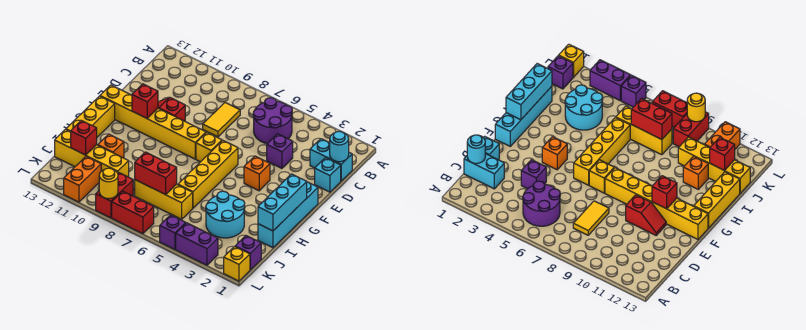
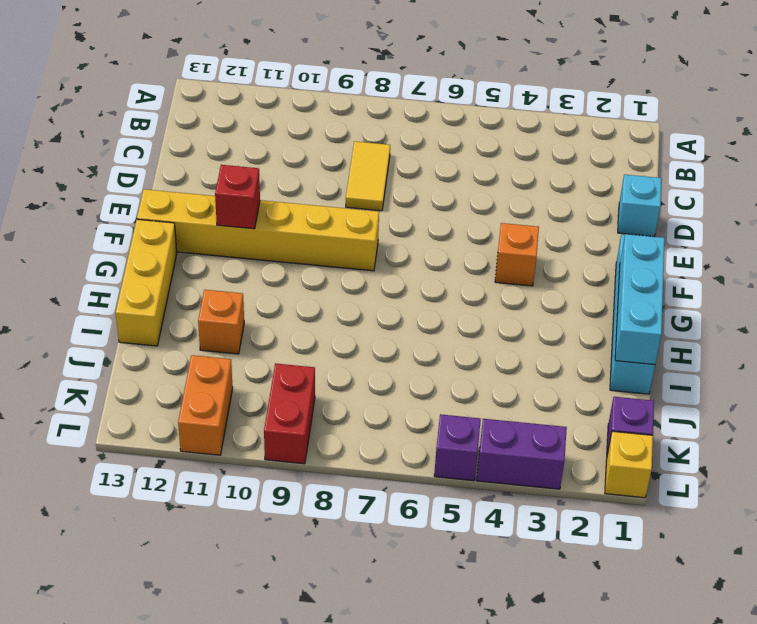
none -> purple round brick B5:C6 level 1
none -> cyan brick C1:C2 level 1
none -> purple brick D4 level 1

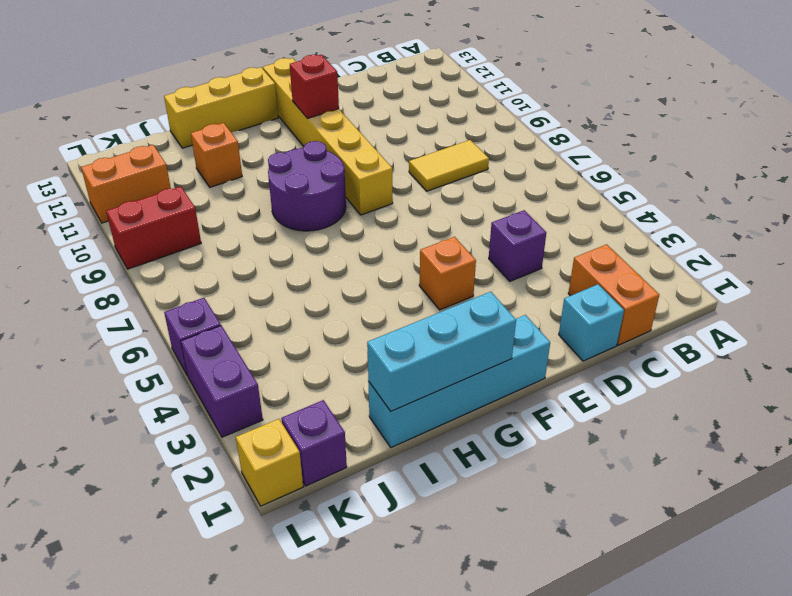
orange brick C1:C2 level 1 -> cyan brick C1:C2 level 1
purple round brick G8:H9 level 1 -> purple round brick B5:C6 level 1
none -> red slope E10:E11 level 1 top 10
none -> yellow brick F6:I6 level 1
none -> yellow brick F7 level 1

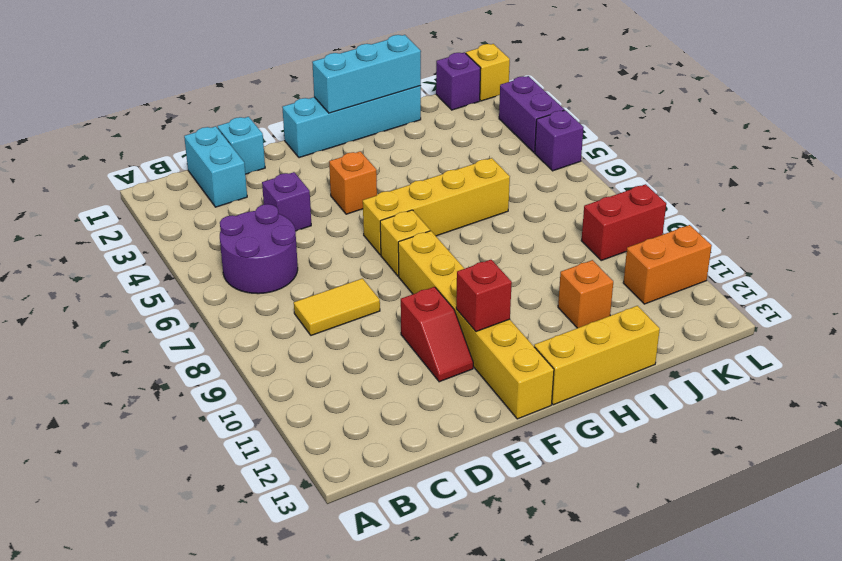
none -> cyan round brick I3:J4 level 1
none -> yellow brick J6:J8 level 1
none -> yellow brick J10:J13 level 1

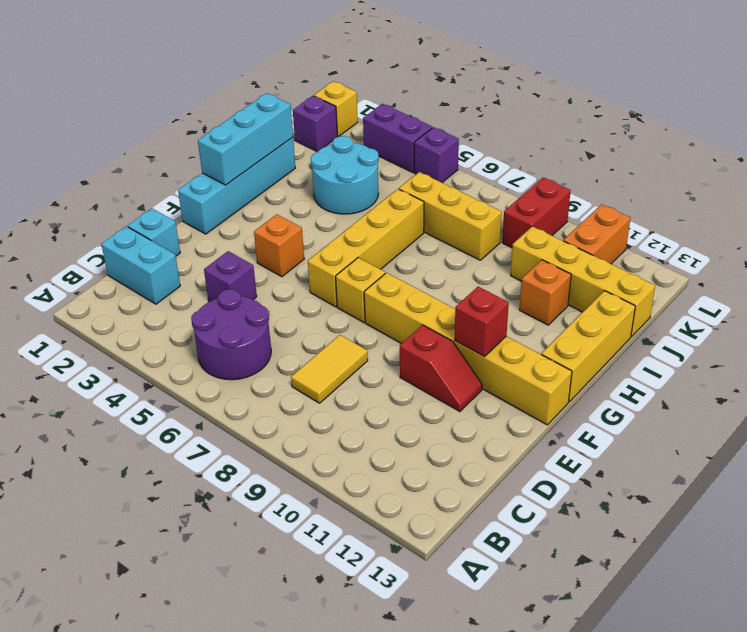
none -> red brick L7:L8 level 1
none -> cyan round brick C1 level 2
none -> red brick J7:J8 level 2

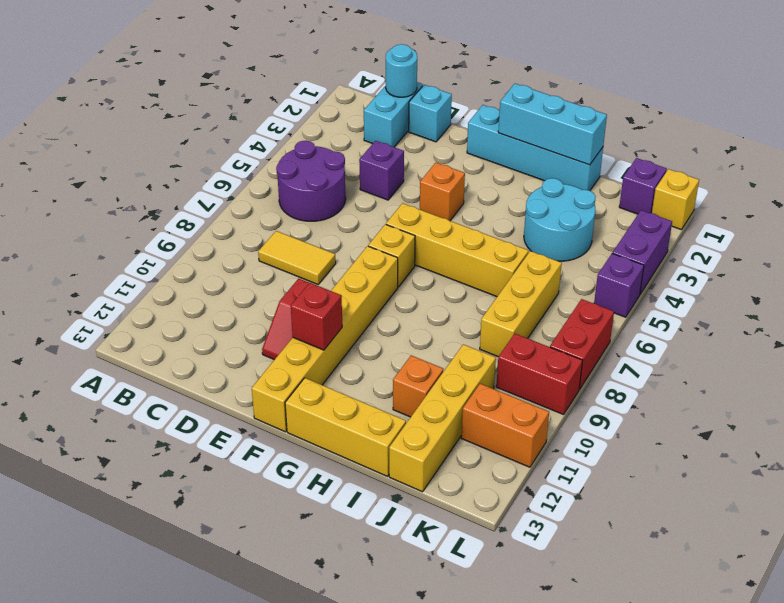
none -> red brick J7:J8 level 2
none -> red brick J12 level 2
none -> yellow round brick L9 level 2

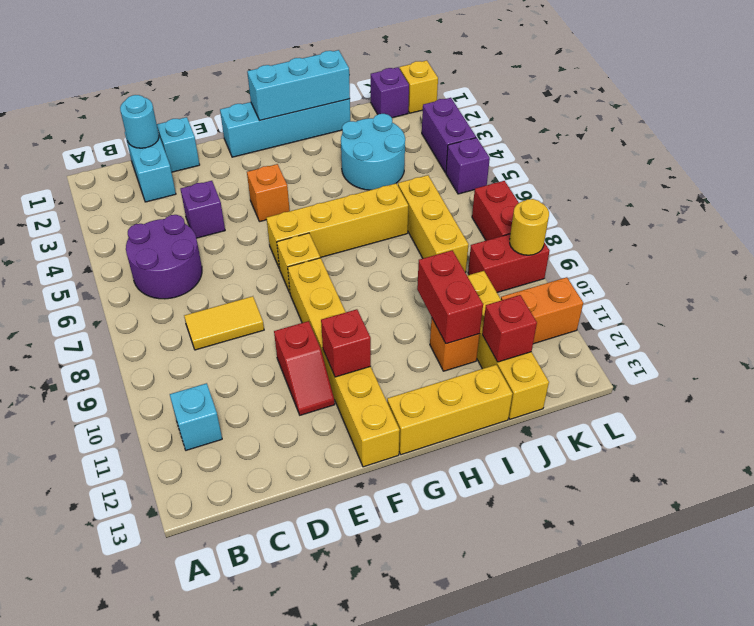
cyan brick B11 level 1 -> none
red brick I10:I11 level 2 -> red brick J7:J8 level 2

